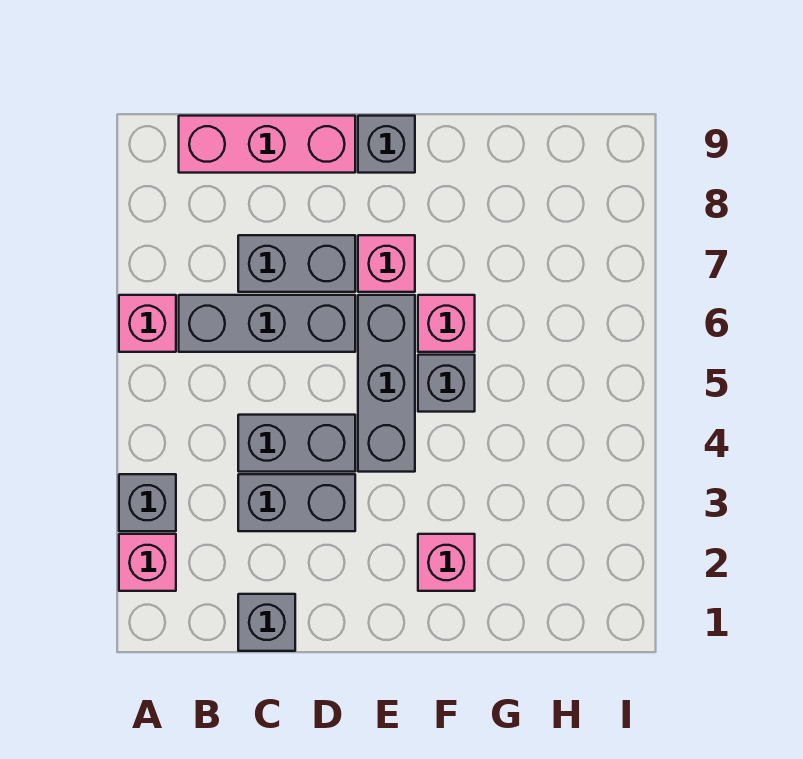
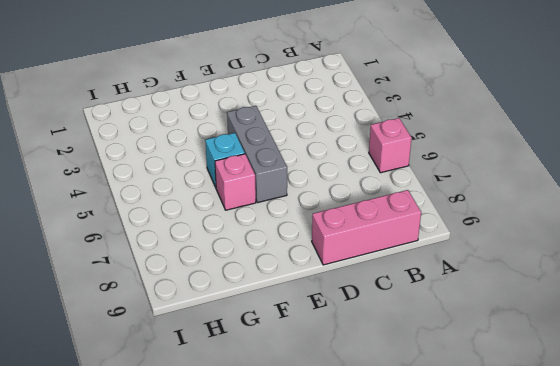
cyan brick F5 level 1 -> grey brick F5 level 1
none -> pink brick A2 level 1
none -> grey brick A3 level 1
none -> grey brick B6:D6 level 1

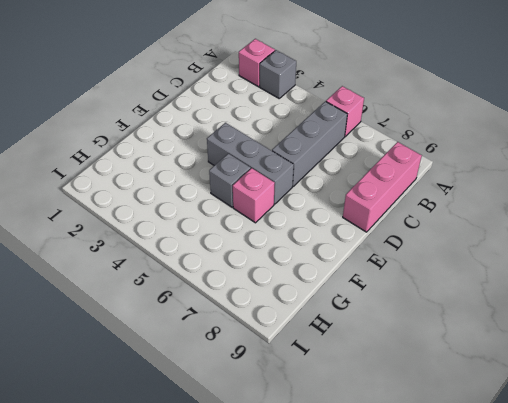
none -> grey brick C1 level 1
none -> grey brick C3:D3 level 1
none -> grey brick C4:D4 level 1

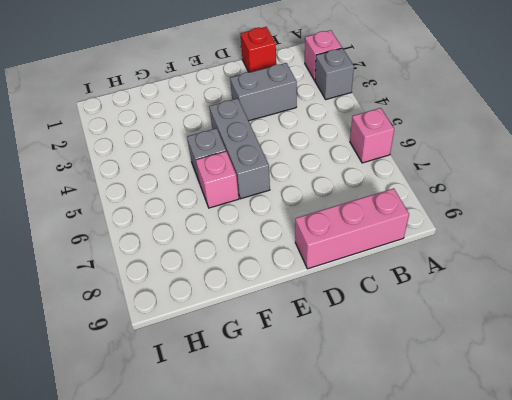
red brick C1 level 1 -> grey brick C1 level 1
none -> grey brick B6:D6 level 1
none -> grey brick C4:D4 level 1
none -> grey brick C7:D7 level 1

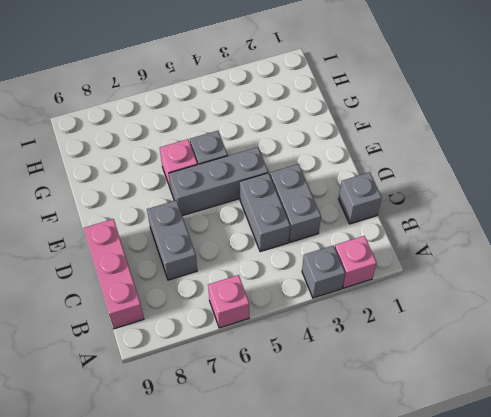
none -> grey brick B6:D6 level 1
none -> pink brick E7 level 1
none -> grey brick E9 level 1

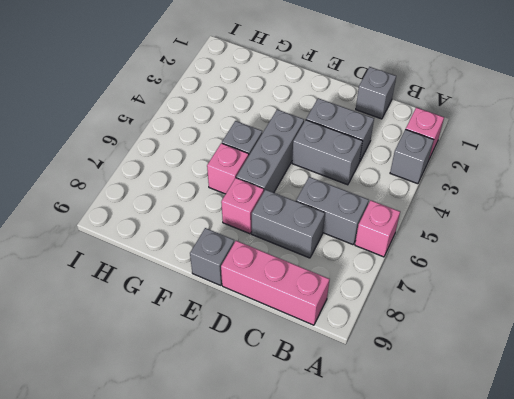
grey brick B6:C6 level 1 -> grey brick B6:D6 level 1
none -> pink brick F2 level 1

